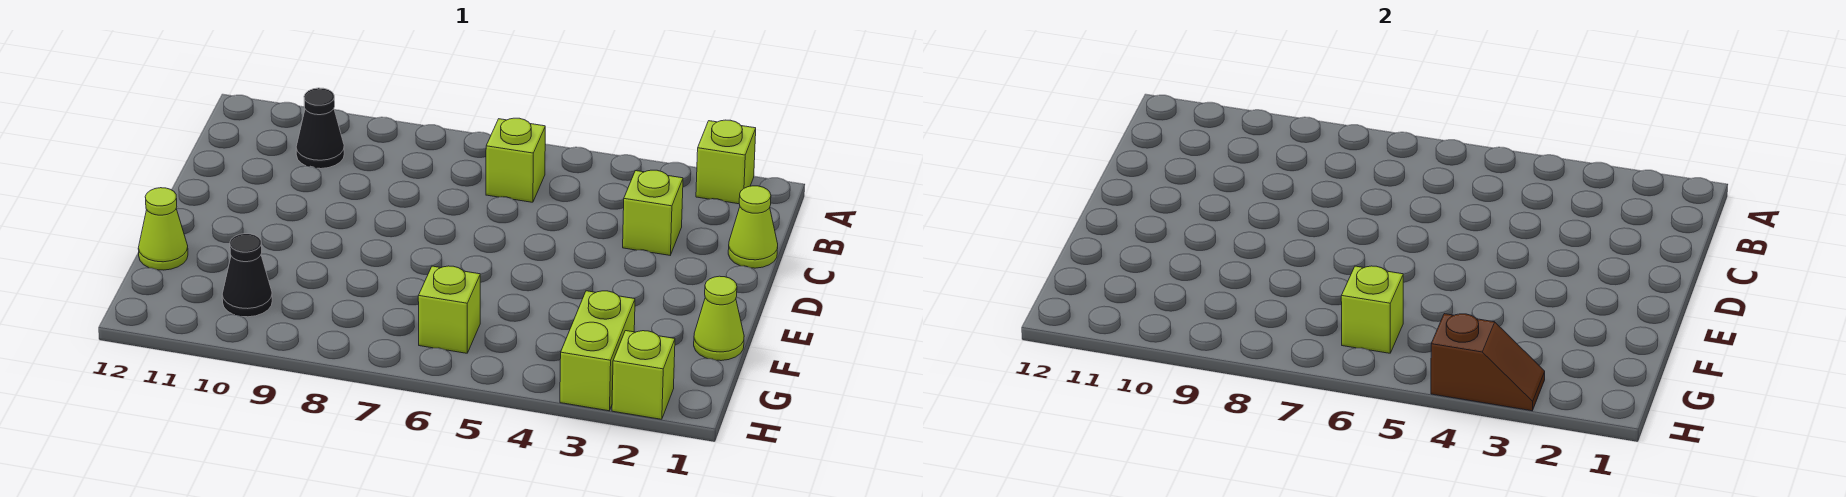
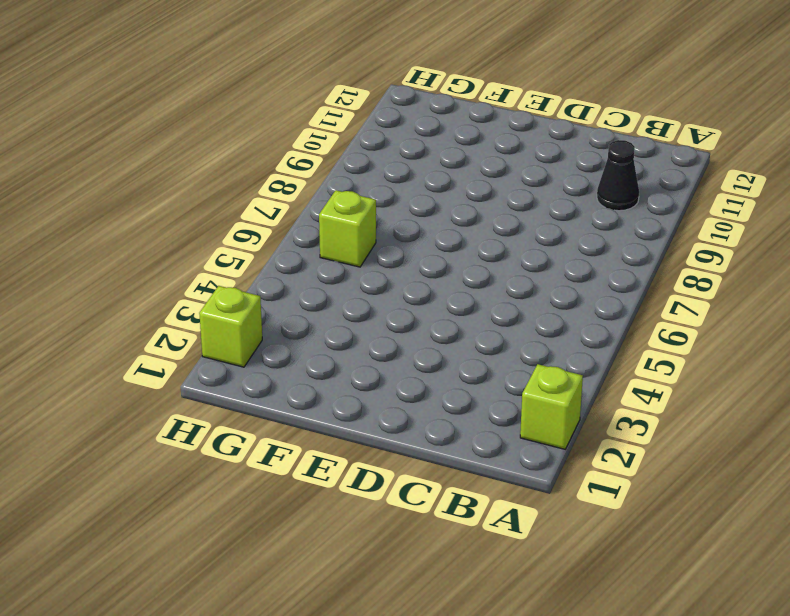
none -> lime brick B6 level 1
none -> lime cone C1 level 1
none -> lime brick C3 level 1

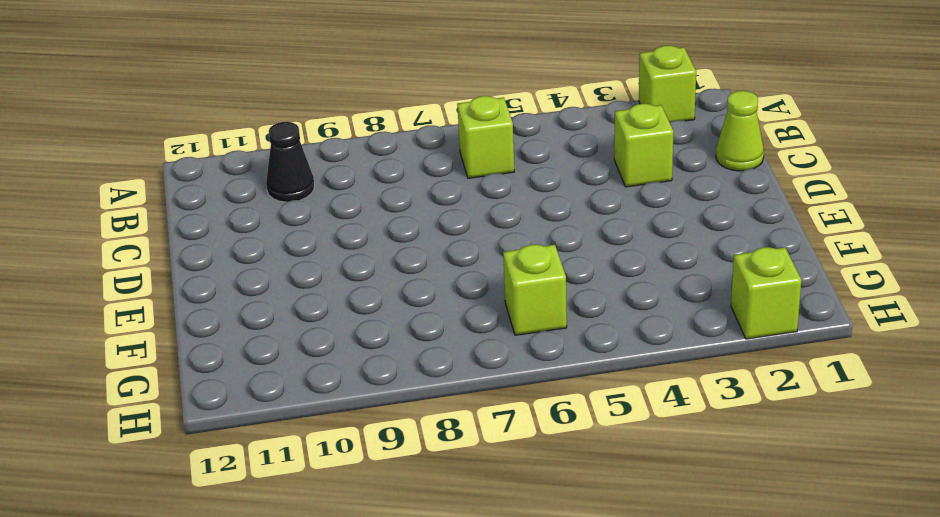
none -> lime cone F1 level 1
none -> lime cone F12 level 1
none -> lime brick G3:H3 level 1

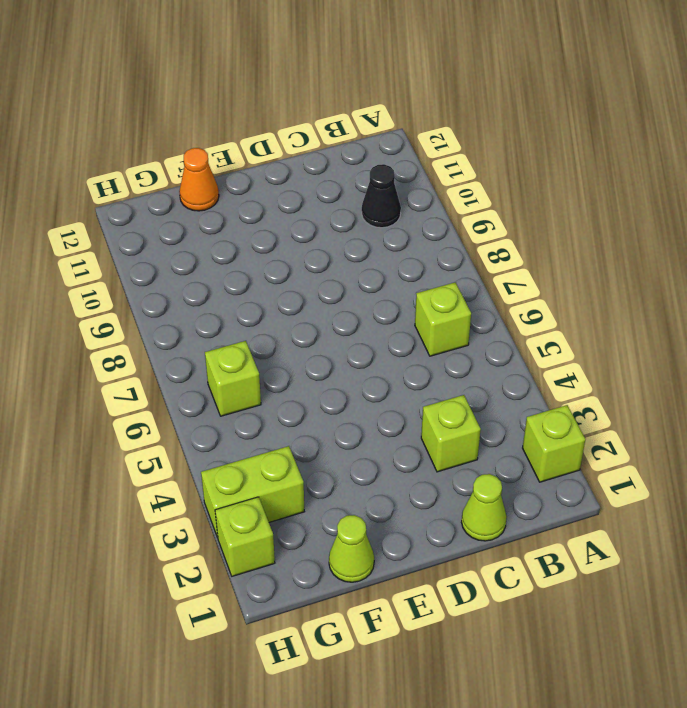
orange cone F12 level 1 -> lime cone F12 level 1
none -> black cone G10 level 1
none -> lime brick G6 level 2
none -> brown slope H3:H4 level 2 top 4

